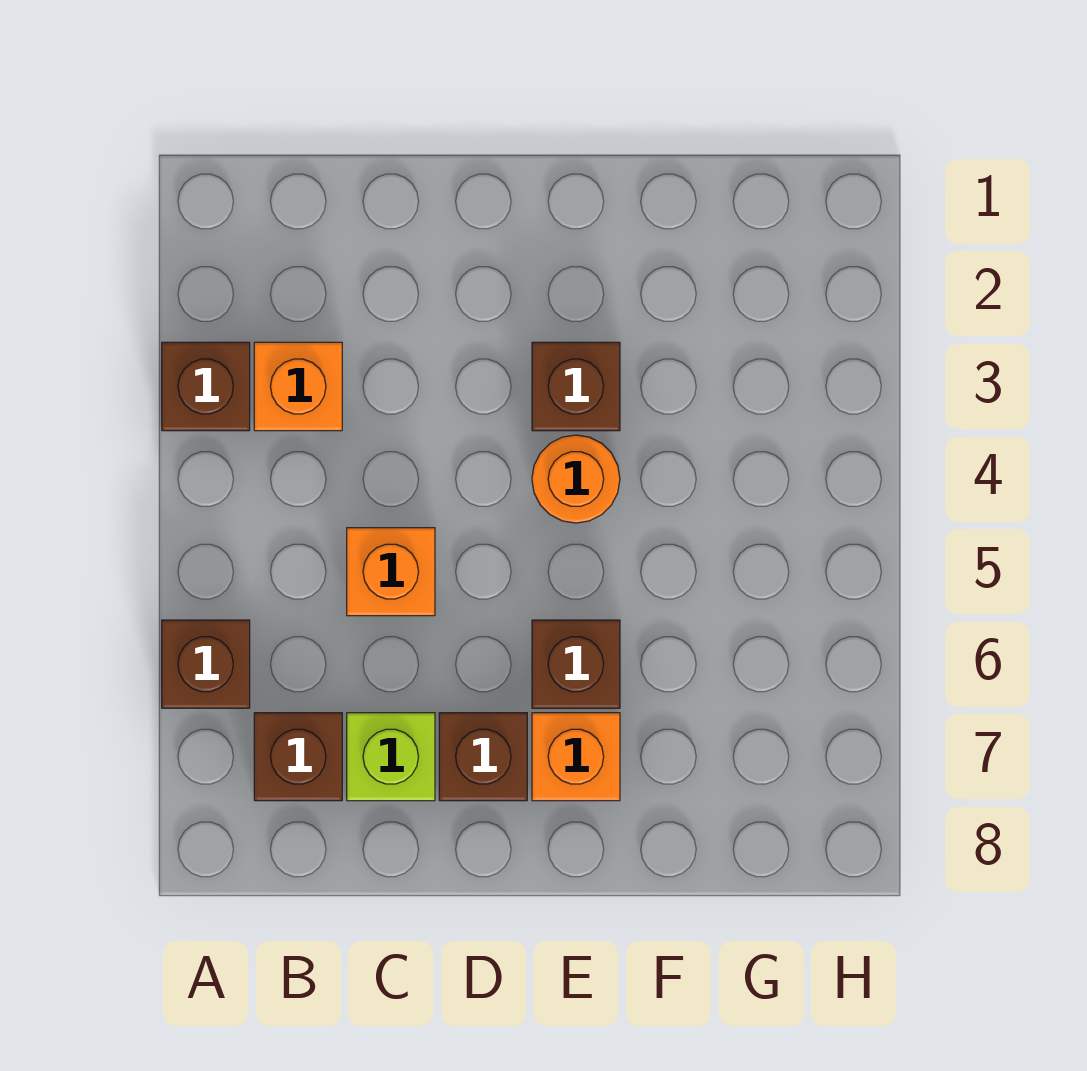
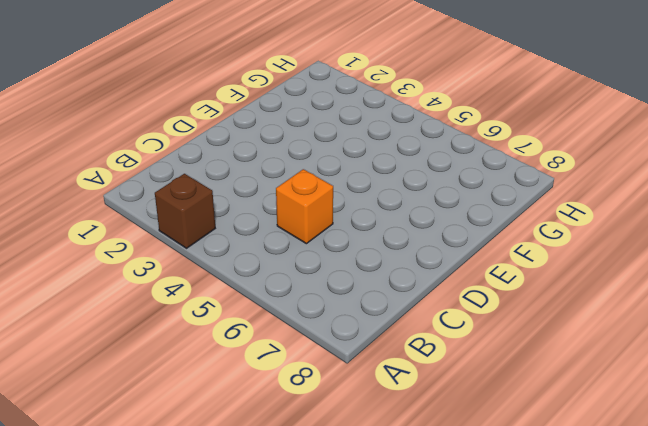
none -> brown brick A6 level 1
none -> orange brick B3 level 1

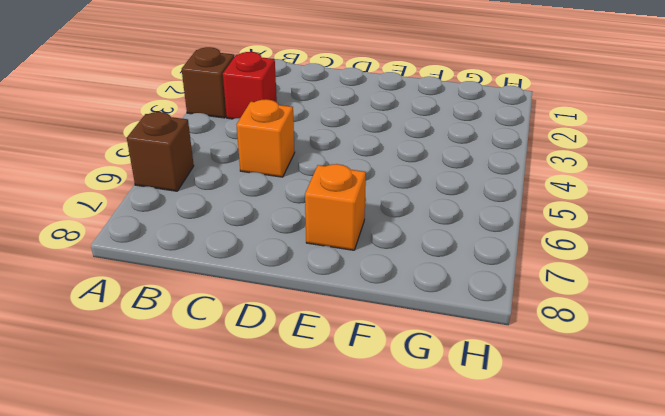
red brick B3 level 1 -> orange brick B3 level 1
none -> brown brick B7 level 1
none -> lime brick C7 level 1

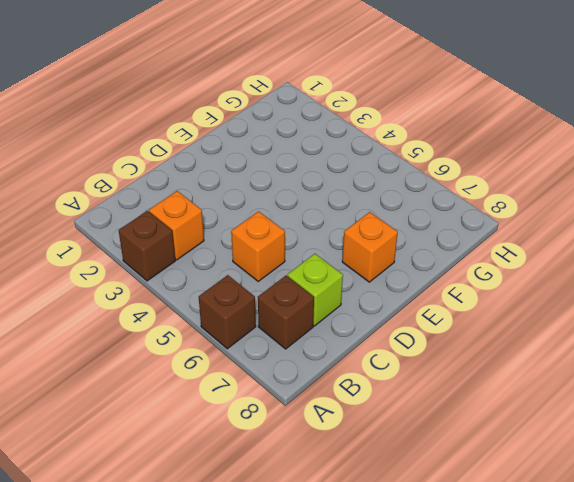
none -> brown brick D7 level 1
none -> brown brick E3 level 1

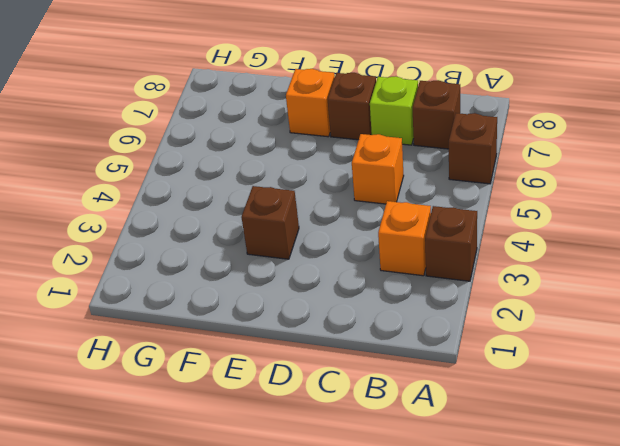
none -> orange round brick E4 level 1
none -> brown brick E6 level 1

